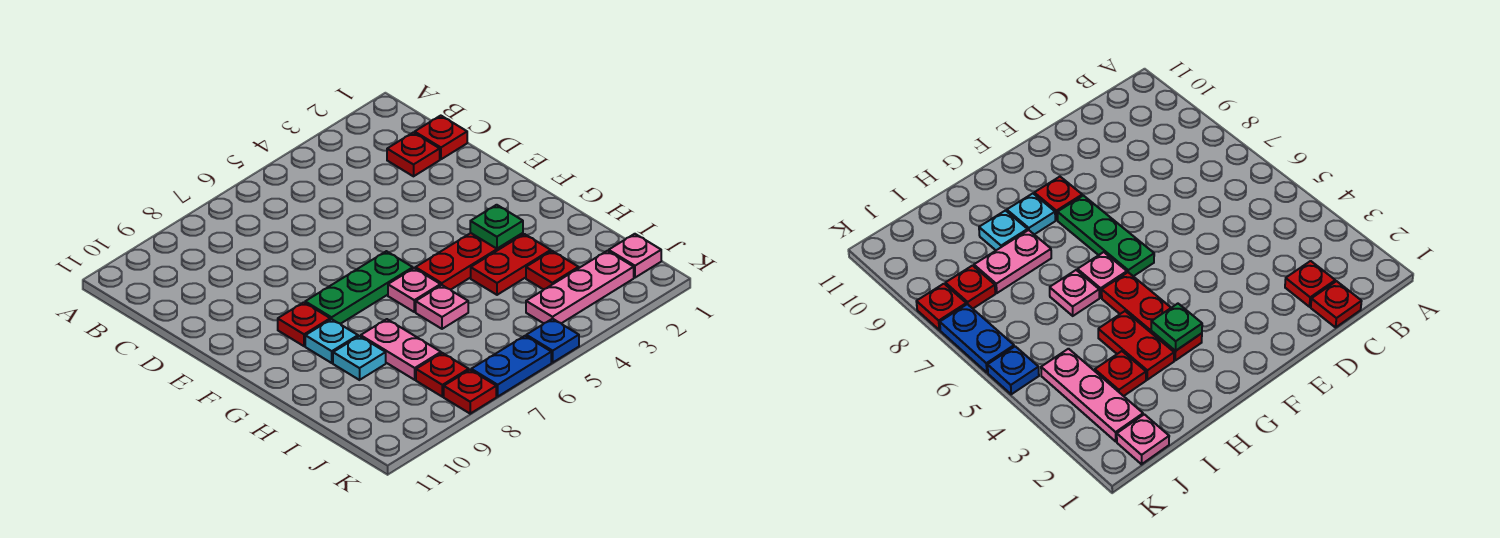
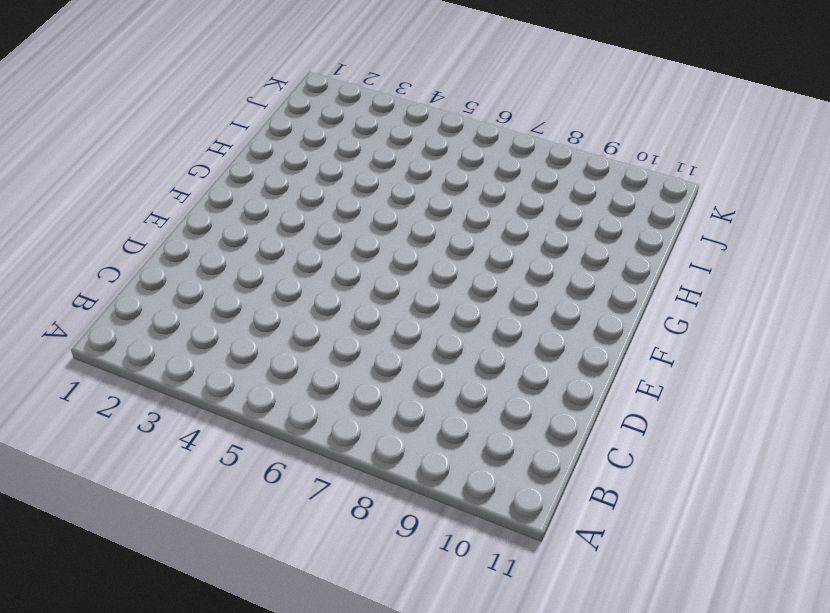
none -> red plate C1 level 1
none -> red plate C2 level 1
none -> green plate F6:F8 level 1

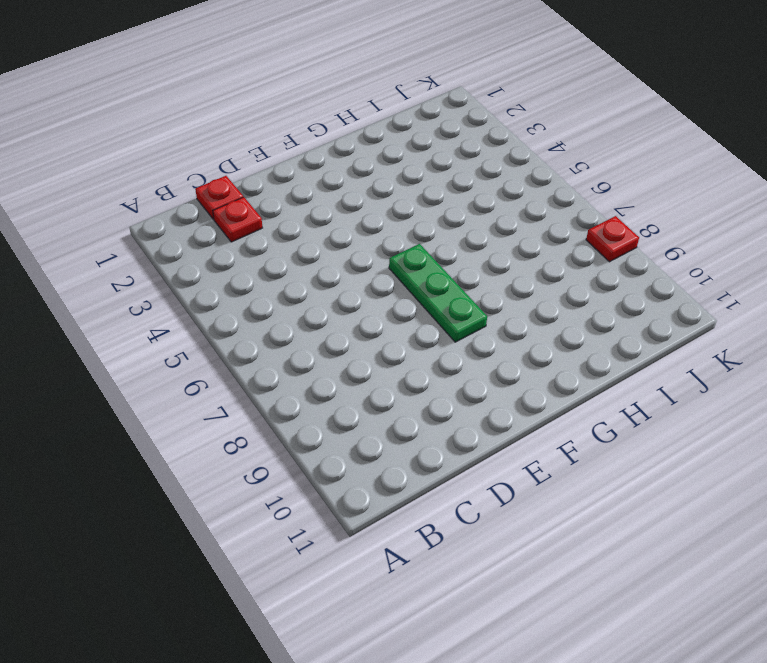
none -> red plate F9 level 1
none -> red plate G3:G5 level 1
none -> pink plate G6 level 1

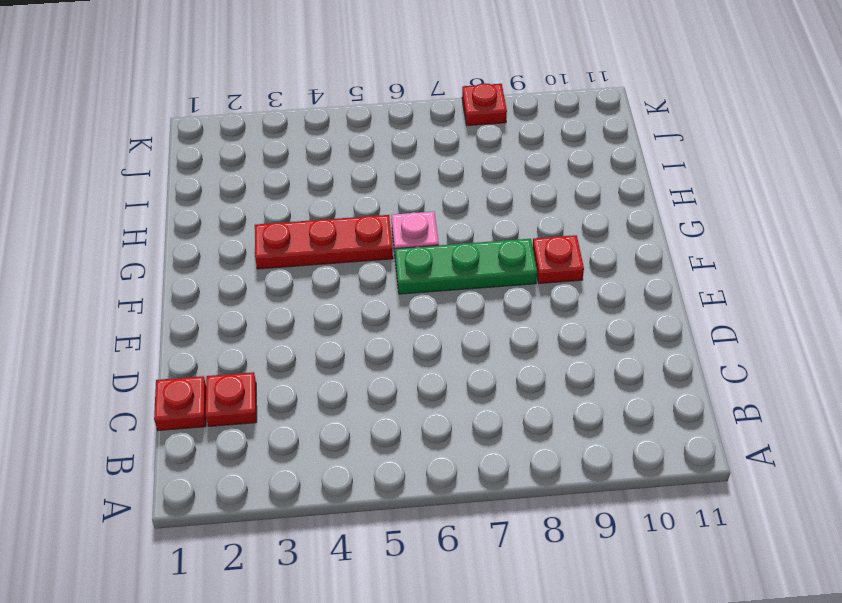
none -> cyan plate G9 level 1
none -> red plate H3:H4 level 1
none -> pink plate H6 level 1

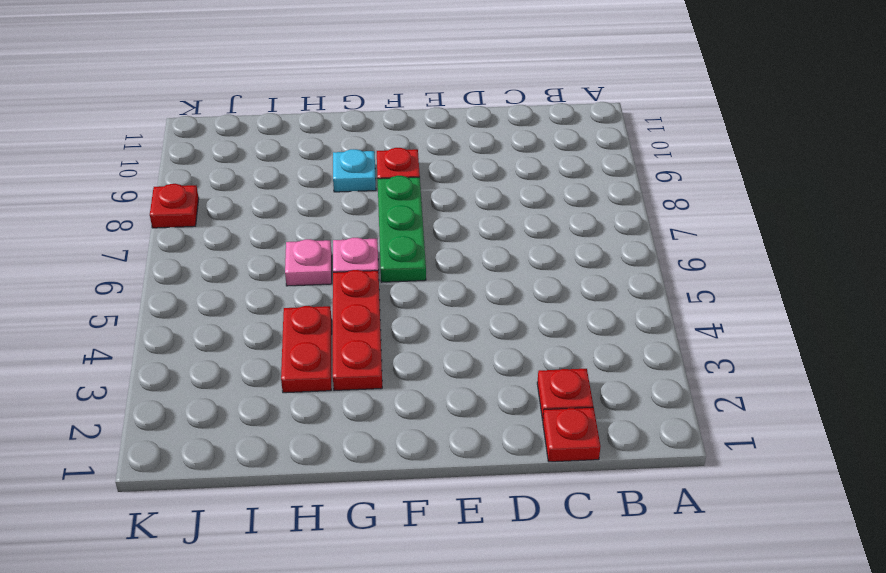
none -> pink plate H8:I8 level 1
none -> cyan plate H9 level 1
none -> red plate I3 level 1

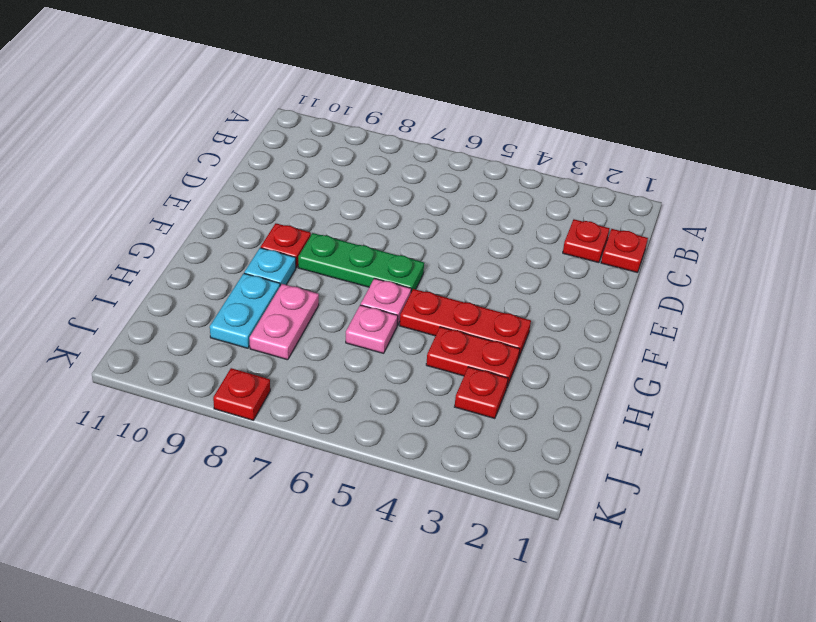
cyan plate H9:I9 level 1 -> cyan plate H9 level 1
none -> pink plate J1 level 1
none -> pink plate J2:J4 level 1
none -> red plate J8 level 1

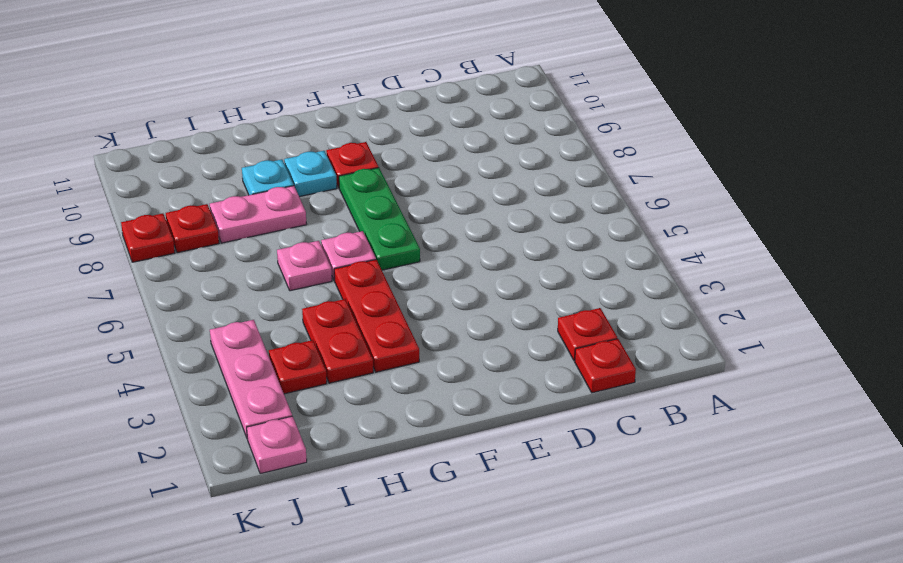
none -> blue plate K5 level 1
none -> blue plate K6:K7 level 1
none -> green plate G3 level 2

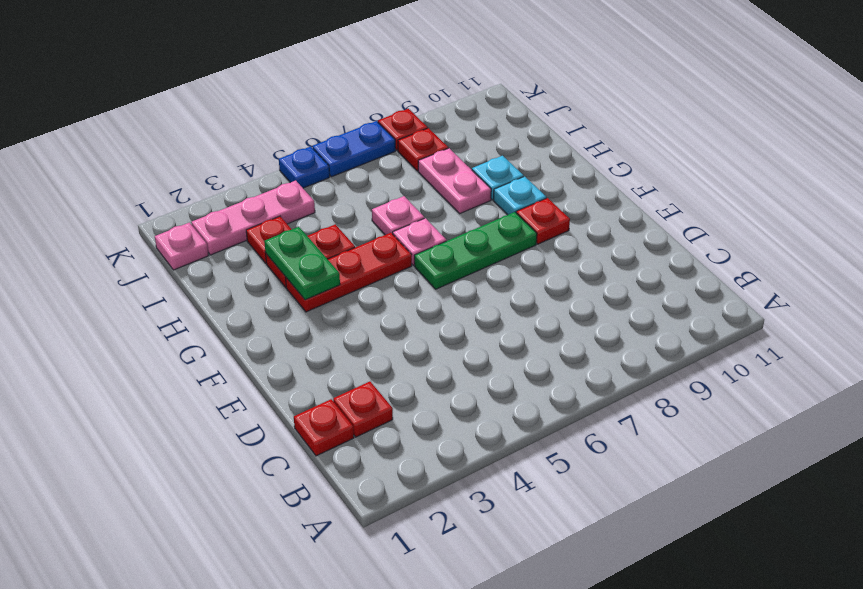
green plate G3:H3 level 2 -> green plate G3 level 2

